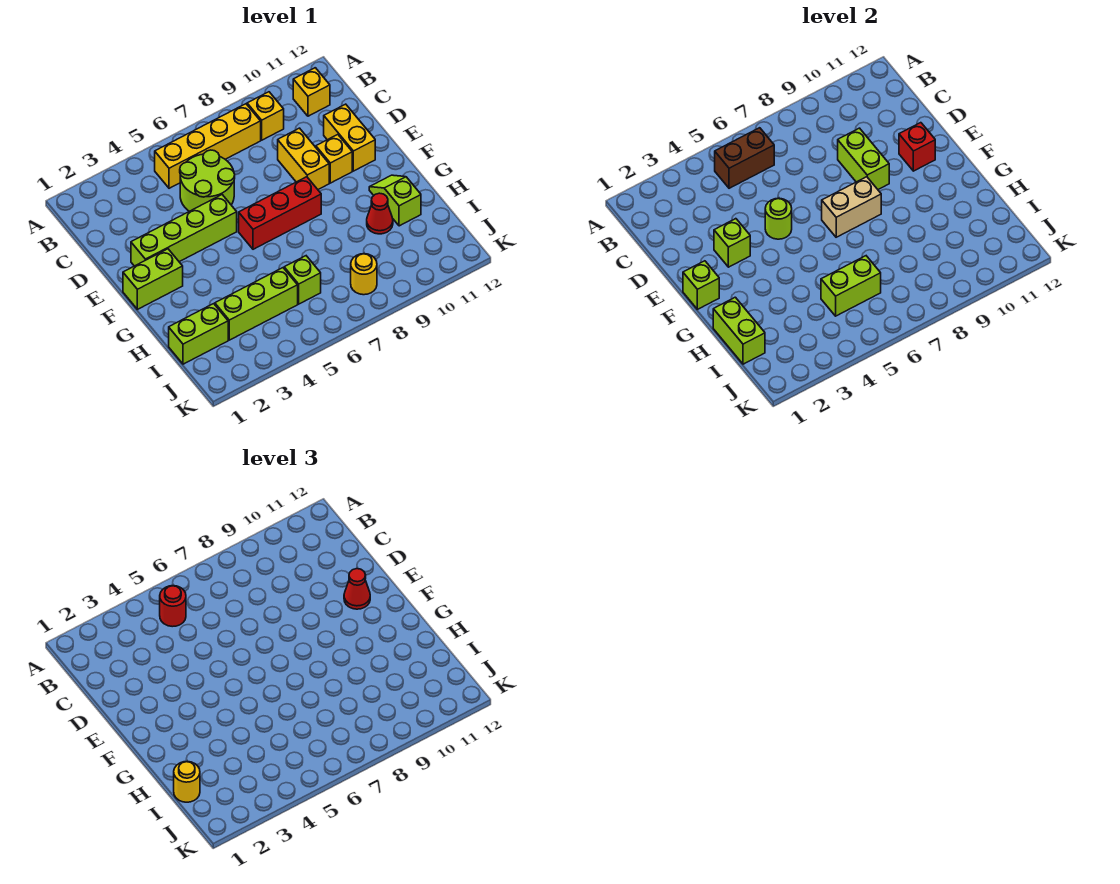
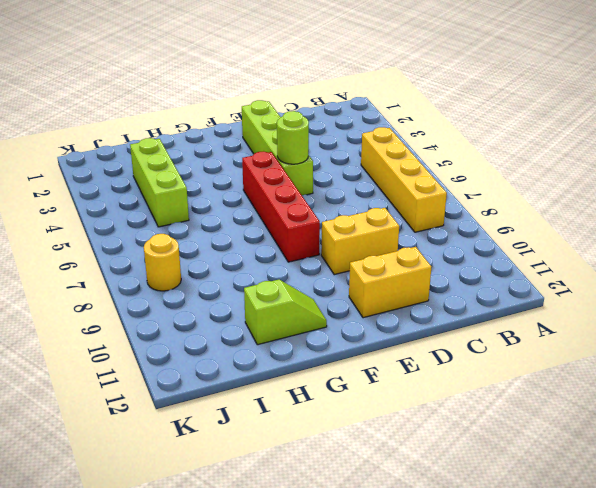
red brick F5:F8 level 1 -> red brick F6:F8 level 1
none -> yellow brick B9 level 1
none -> yellow brick B11 level 1
none -> lime round brick C5:D6 level 1

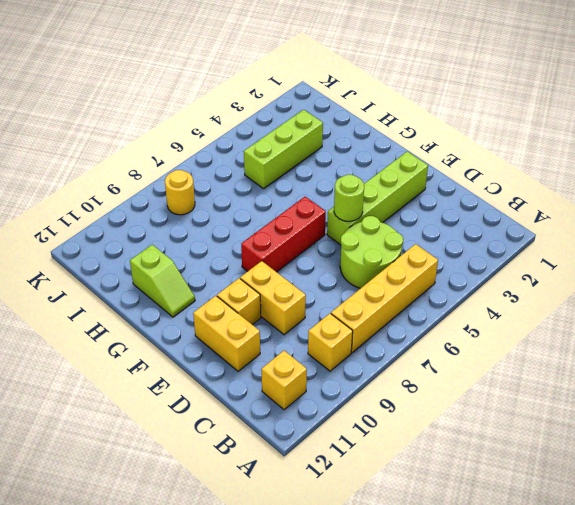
none -> lime brick F1:F2 level 1
none -> red cone H10 level 1
none -> lime brick I1:I2 level 1

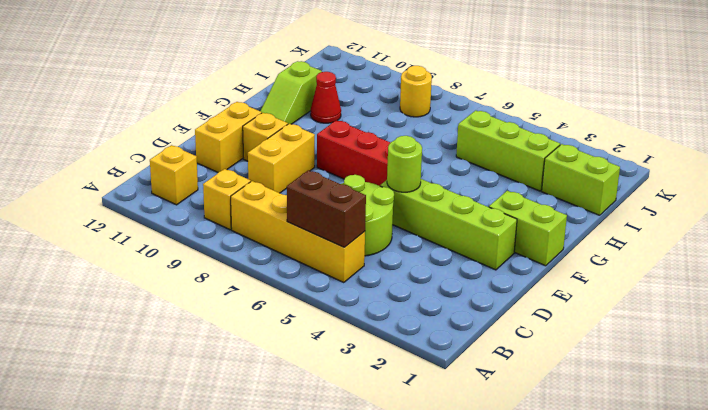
none -> lime brick I6 level 1
none -> lime brick D9:E9 level 2
none -> lime brick E3 level 2

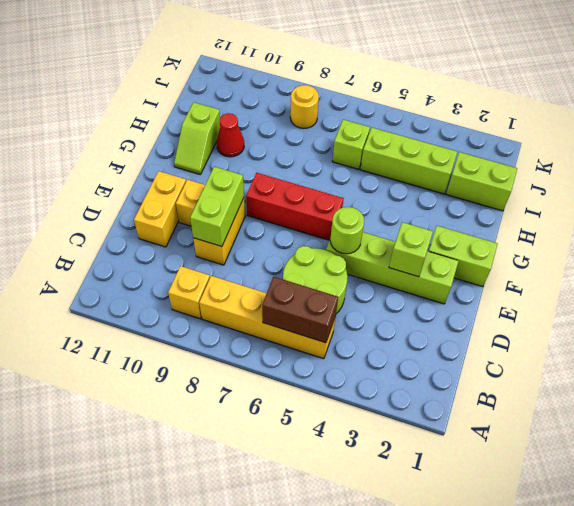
none -> yellow brick B11 level 1
none -> red brick E11 level 2
none -> lime brick F1 level 2

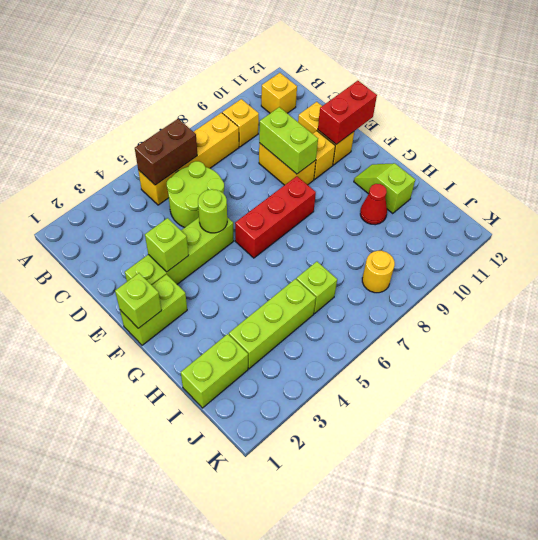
red brick E11:E12 level 2 -> red brick E11 level 2
none -> tan brick F7:F8 level 2
none -> lime brick H1:I1 level 2
none -> lime brick I5:I6 level 2

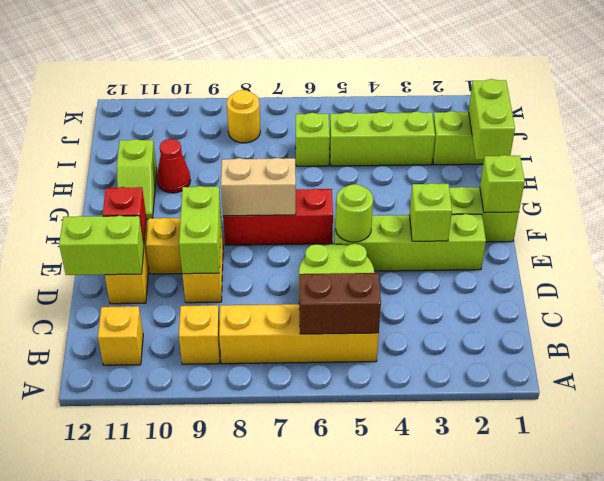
lime brick D11:D12 level 2 -> lime brick I5:I6 level 2
none -> red round brick B5 level 3
none -> red cone E11 level 3
none -> yellow round brick I1 level 3

